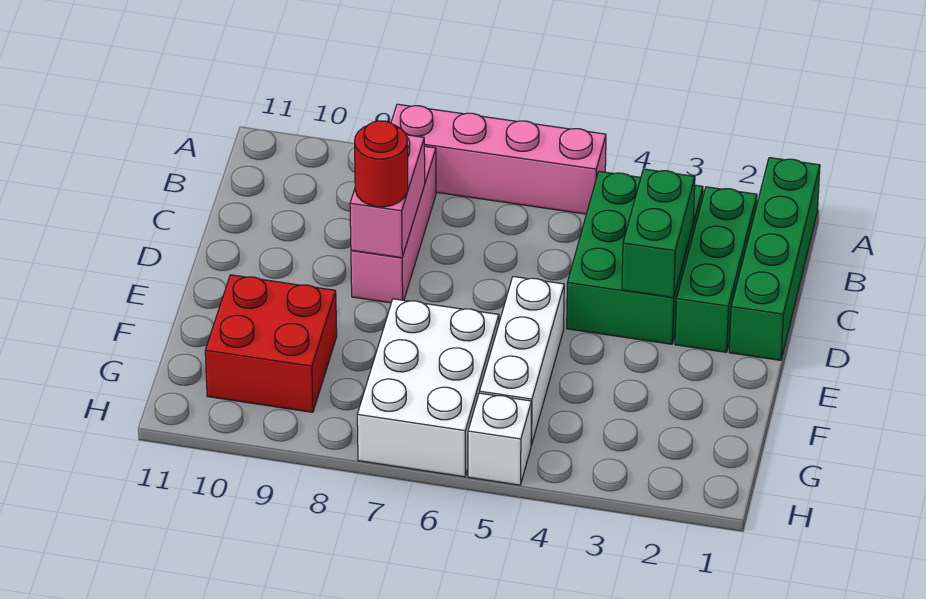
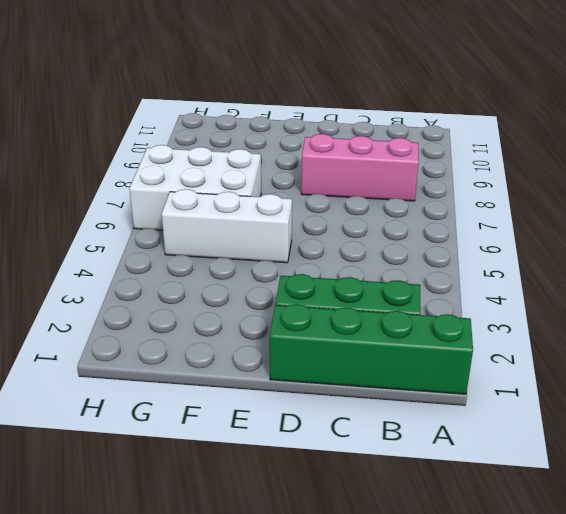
none -> pink brick A5:A8 level 1
none -> green brick B3:D4 level 1
none -> red brick F9:G10 level 1

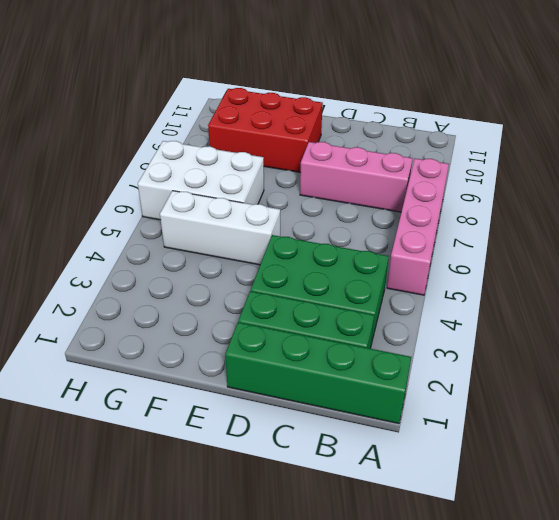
red brick E9:G10 level 1 -> red brick F9:G10 level 1
none -> white brick H5 level 1
none -> green brick C3:D3 level 2
none -> pink brick C8:D8 level 2

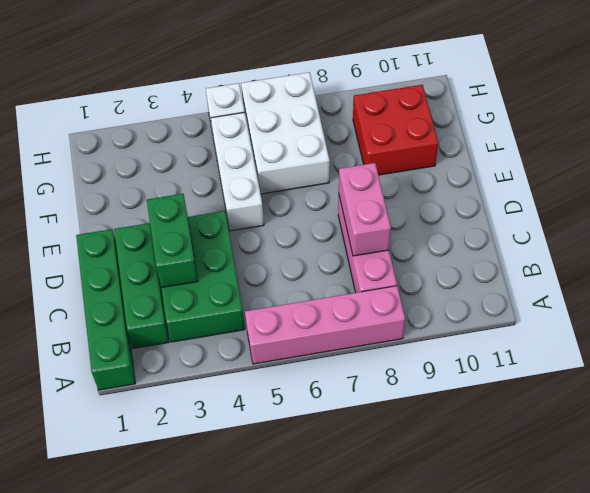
none -> red round brick D8 level 3

